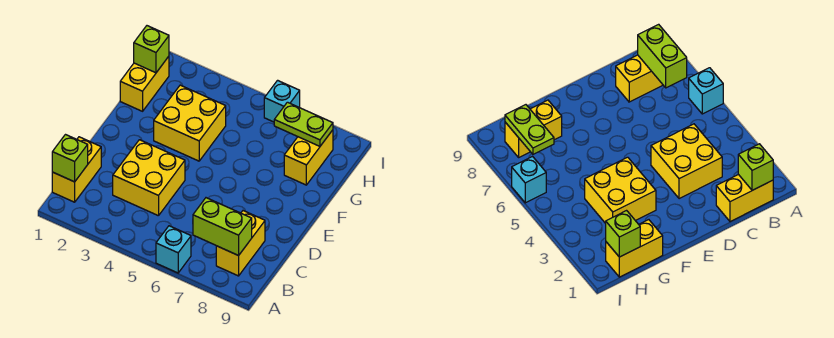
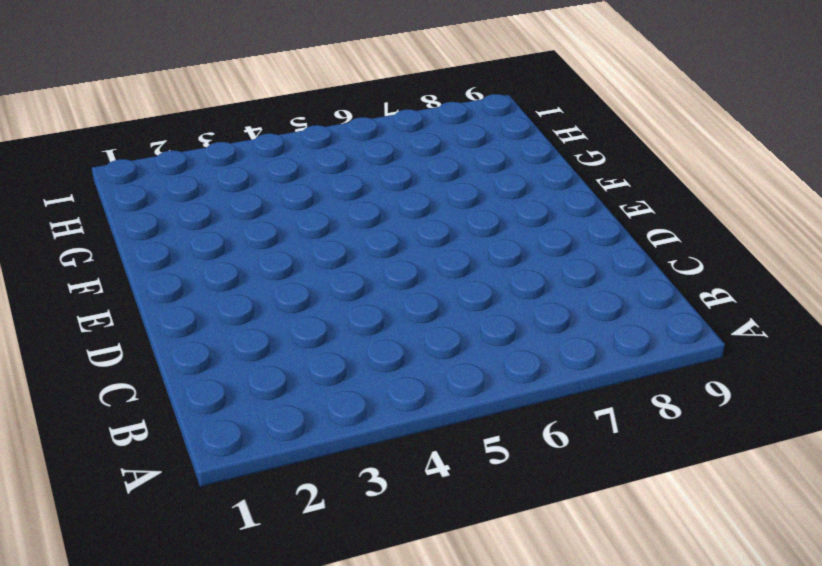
none -> cyan brick A6 level 1
none -> yellow brick B1:C1 level 1
none -> yellow brick B8:C8 level 1

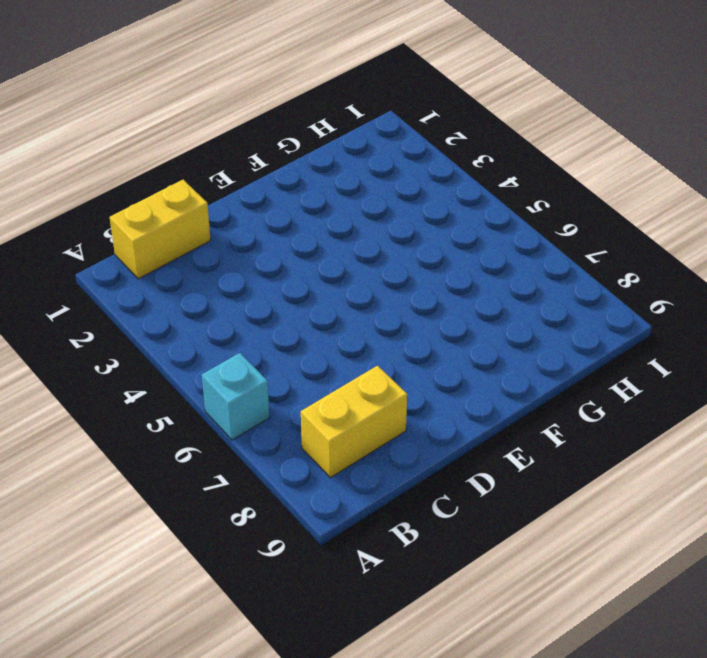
none -> yellow brick C3:D4 level 1
none -> yellow brick F3:G4 level 1
none -> yellow brick G1:H1 level 1

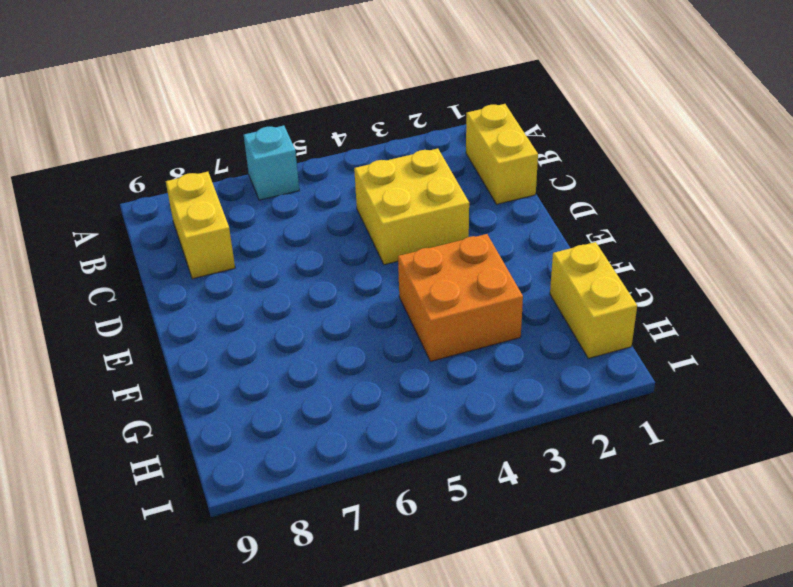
orange brick F3:G4 level 1 -> yellow brick F3:G4 level 1
none -> yellow brick G8:H8 level 1
none -> cyan brick I6 level 1
none -> lime brick B1 level 2

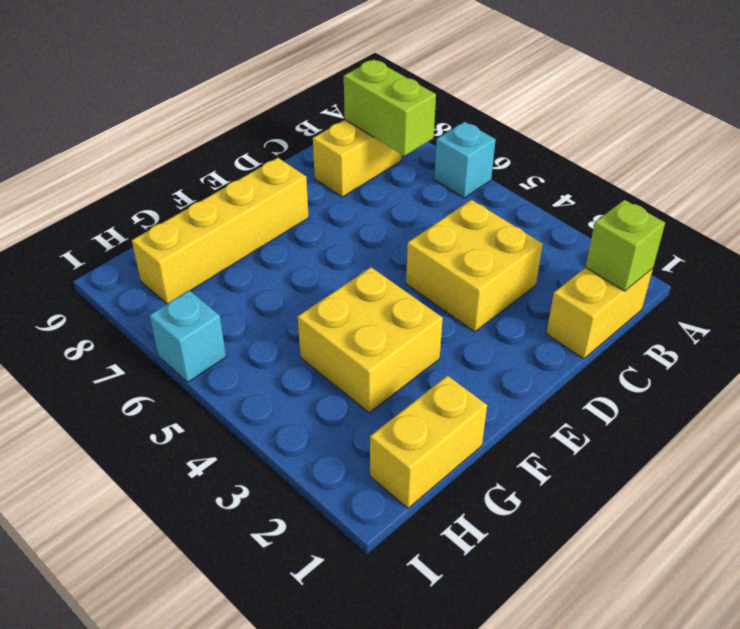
yellow brick E8:H8 level 1 -> yellow brick G8:H8 level 1
none -> lime brick H1 level 2
none -> lime plate H7:H8 level 2

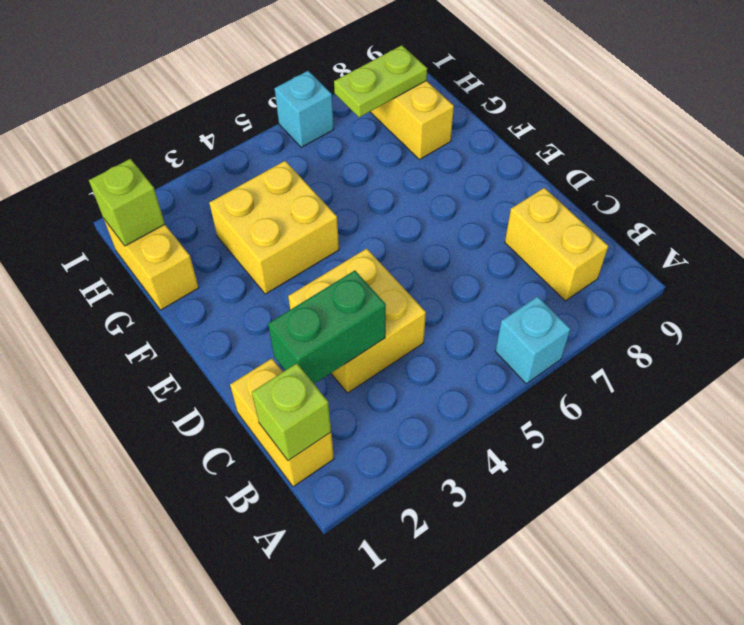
green brick C2:C3 level 2 -> none
none -> lime brick B7:B8 level 2

